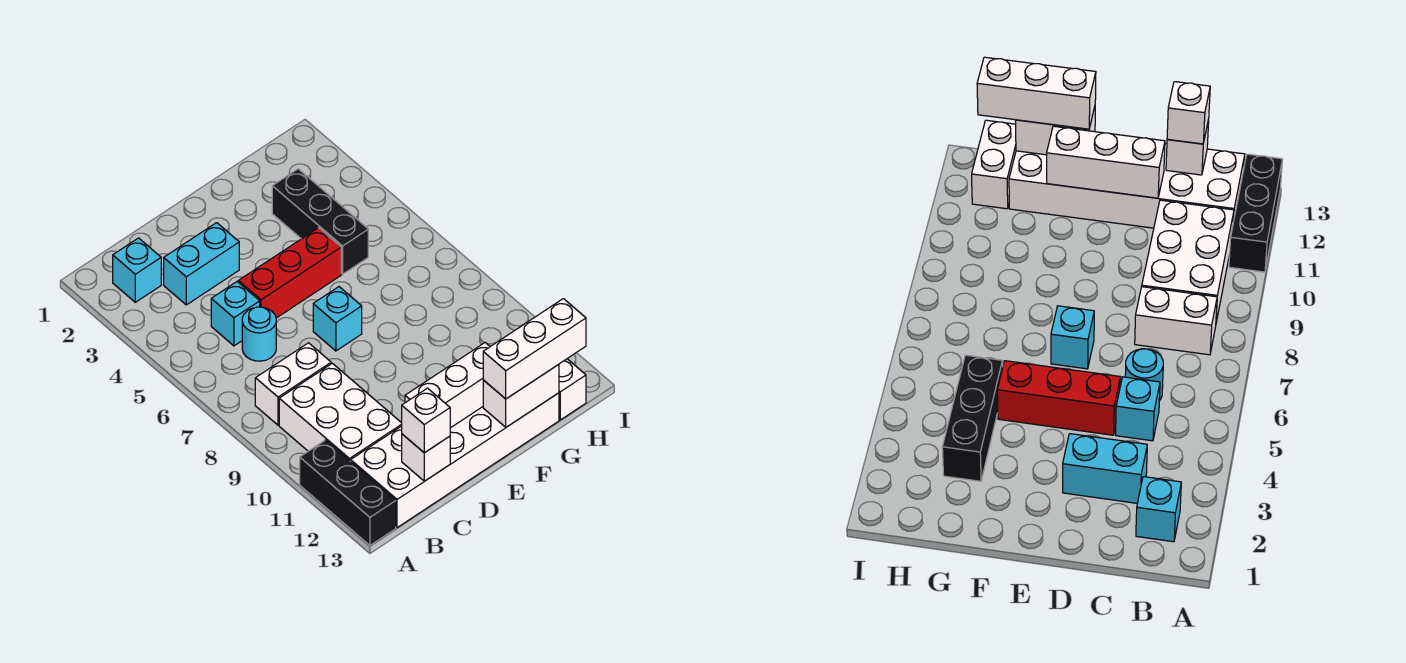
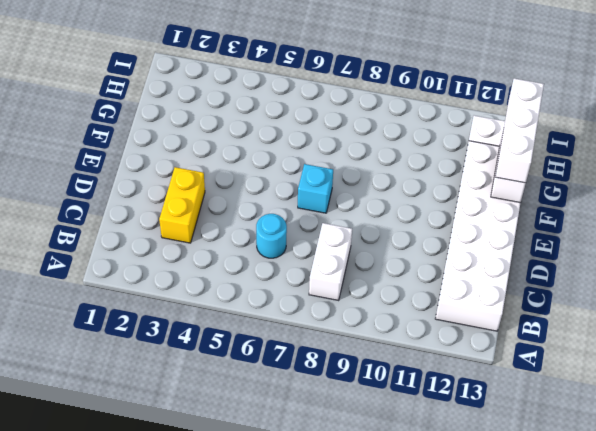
yellow brick C3:D3 level 1 -> cyan brick C3:D3 level 1
none -> black brick A11:A13 level 1
none -> cyan brick B2 level 1
none -> white brick B9:C11 level 1

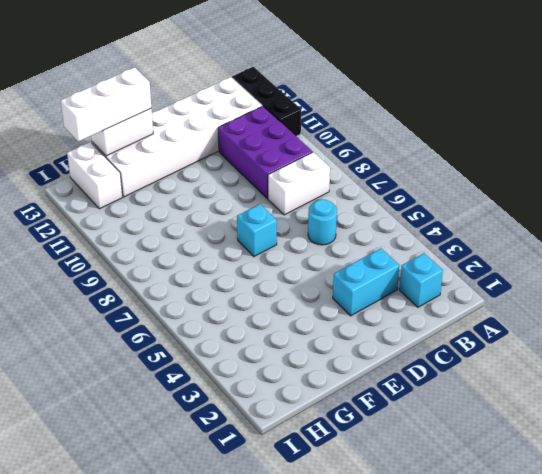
purple brick B9:C11 level 1 -> white brick B9:C11 level 1
none -> cyan brick C5 level 1
none -> red brick D5:F5 level 1
none -> black brick G3:G5 level 1

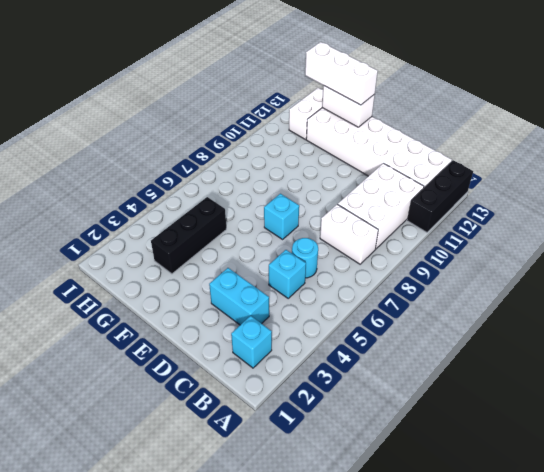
none -> red brick D5:F5 level 1
none -> white brick C13 level 2
none -> white brick D12:F12 level 2

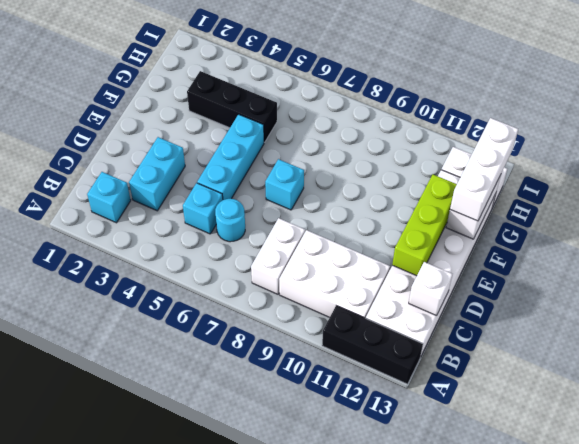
cyan brick D5:F5 level 1 -> red brick D5:F5 level 1
lime brick D12:F12 level 2 -> white brick D12:F12 level 2
none -> white brick C13 level 3

